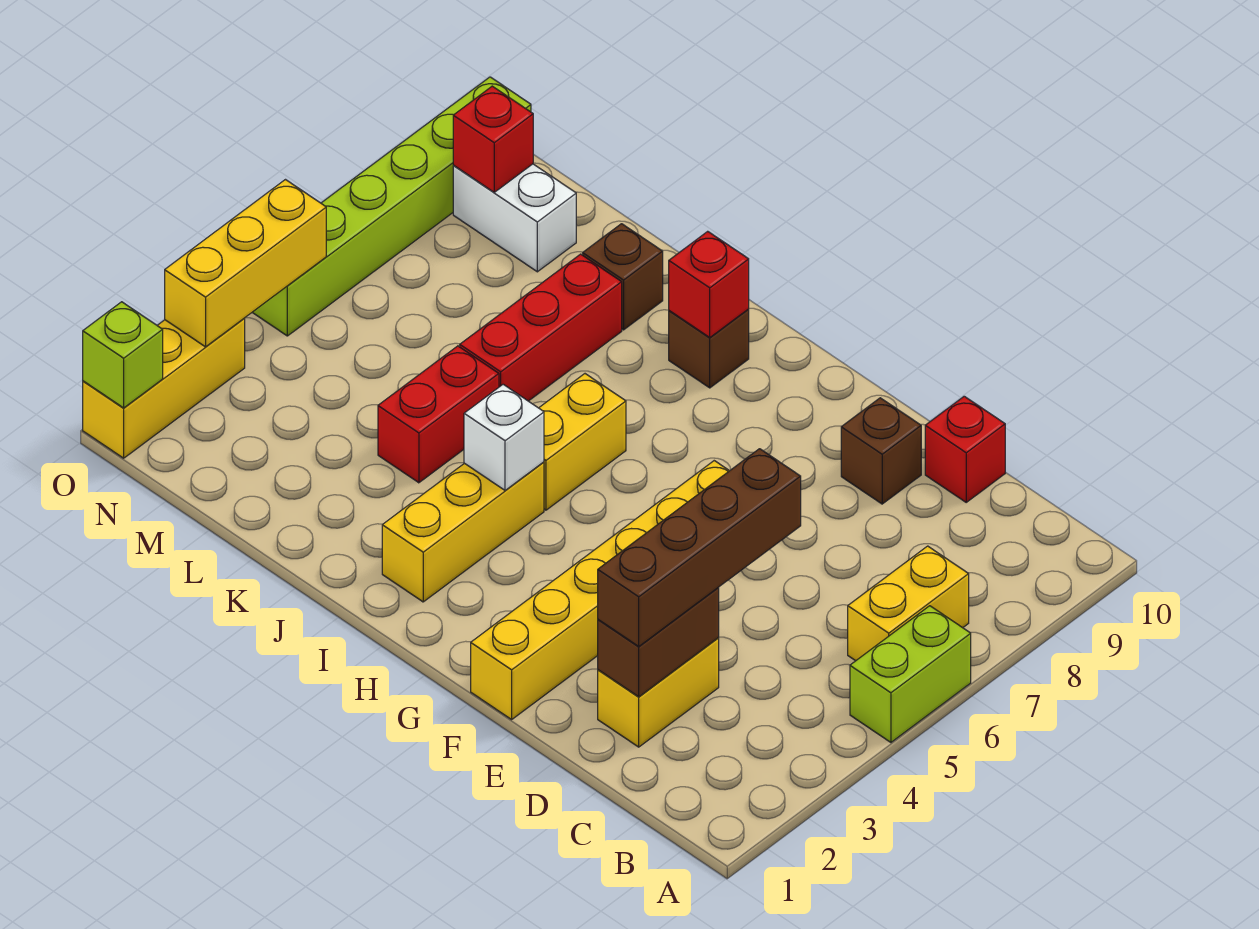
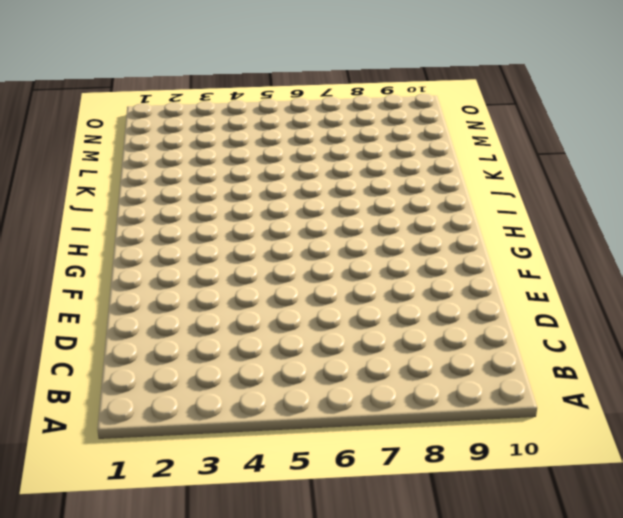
none -> lime brick A5:A6 level 1
none -> yellow brick B6:B7 level 1
none -> yellow brick D2:D3 level 1

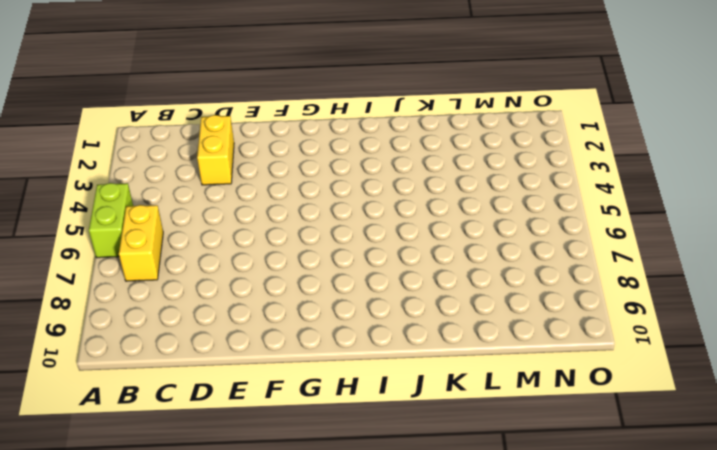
none -> red brick D10 level 1
none -> brown brick E9 level 1
none -> yellow brick F1:F6 level 1

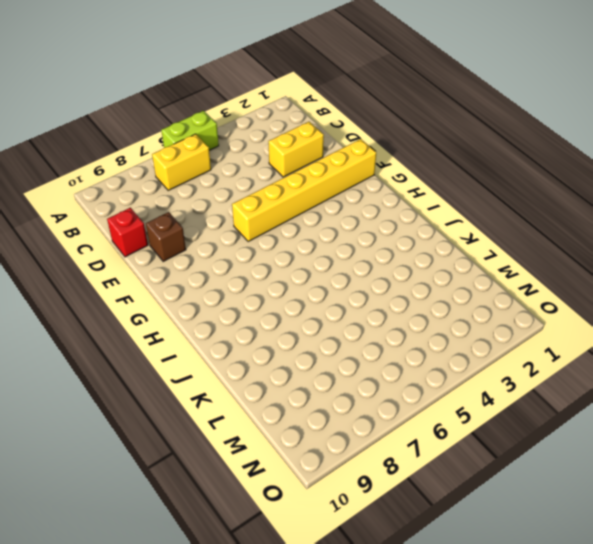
none -> yellow brick I2:I4 level 1
none -> yellow brick I5:I6 level 1
none -> brown brick I9 level 1

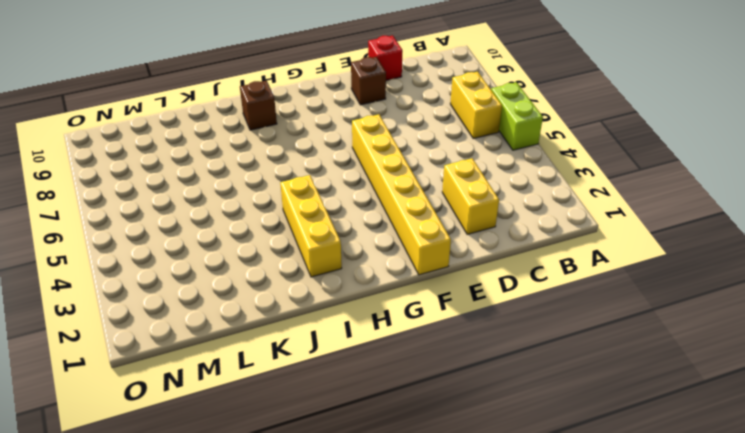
none -> yellow brick I5:I6 level 1
none -> red brick K4:K5 level 1
none -> red brick K6:K8 level 1

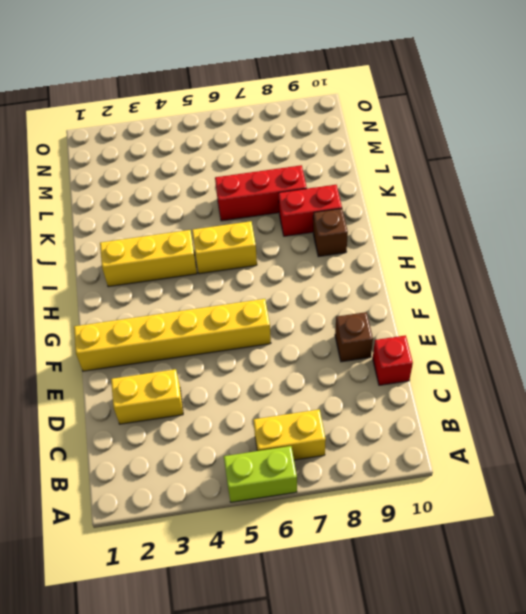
red brick J8:J9 level 1 -> red brick K4:K5 level 1
none -> brown brick K9 level 1
none -> white brick M9:N9 level 1
none -> yellow brick O1:O3 level 1

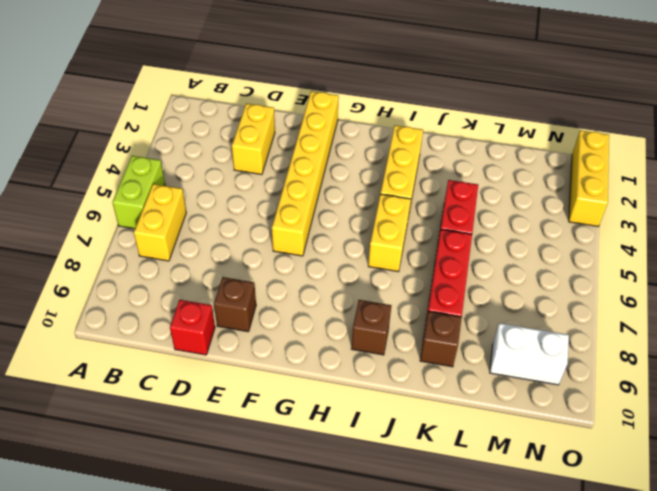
none -> lime brick O5:O10 level 1
none -> brown brick D2:D3 level 2
none -> white brick I4 level 2

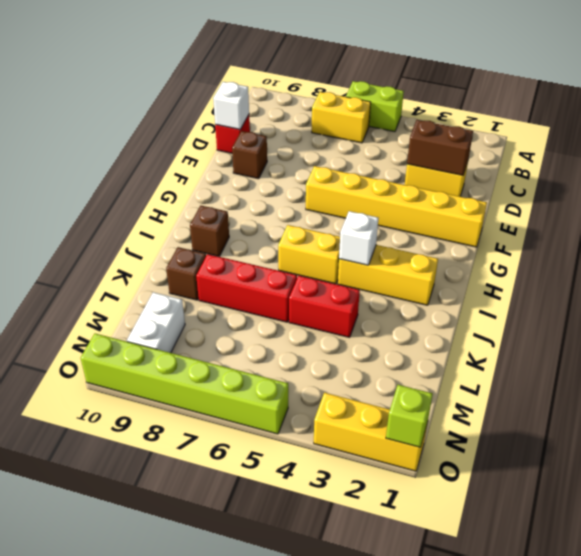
white brick D10 level 2 -> none
none -> red brick I9 level 2
none -> red brick N9 level 2
none -> yellow brick O3:O5 level 2

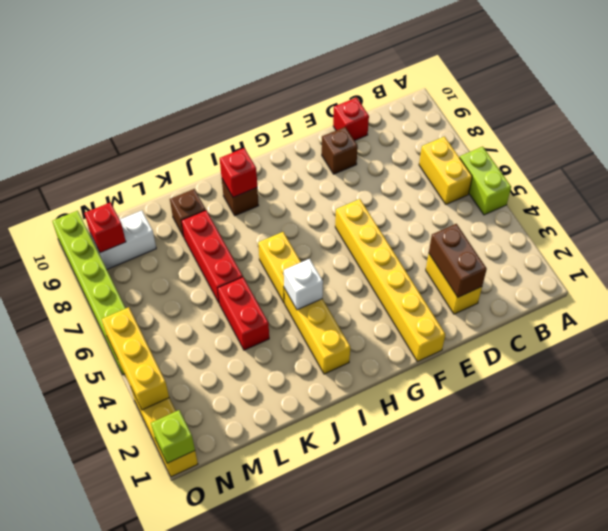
none -> brown brick D2:D5 level 3

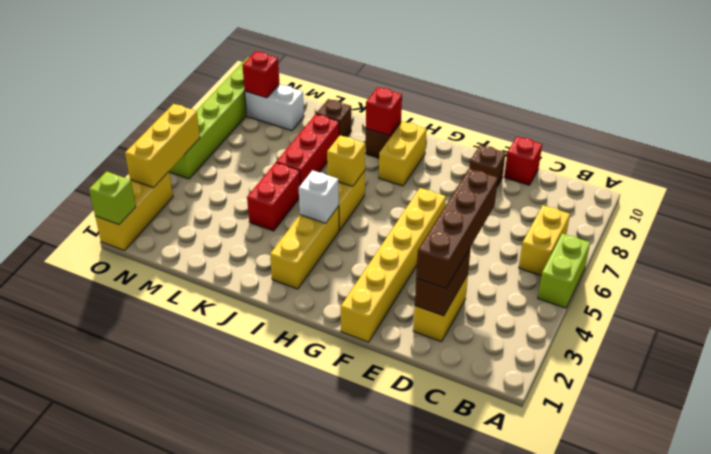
yellow brick H8:H9 level 1 -> none
yellow brick I6 level 2 -> none

